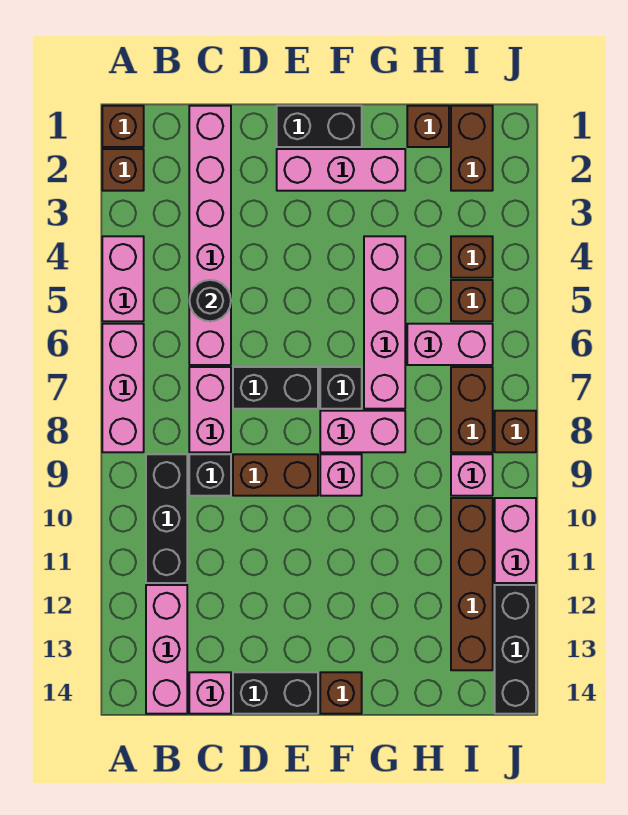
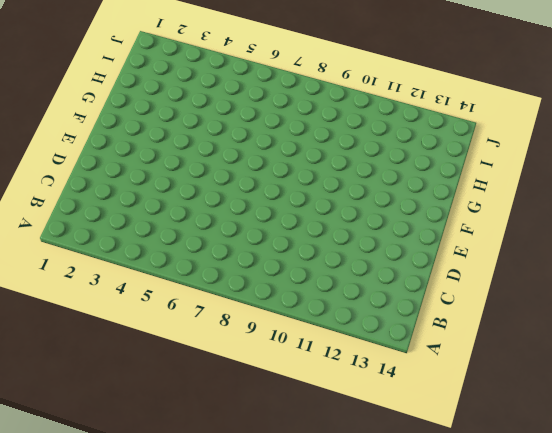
none -> brown brick A1 level 1
none -> brown brick A2 level 1
none -> pink brick A4:A5 level 1
none -> pink brick A6:A8 level 1

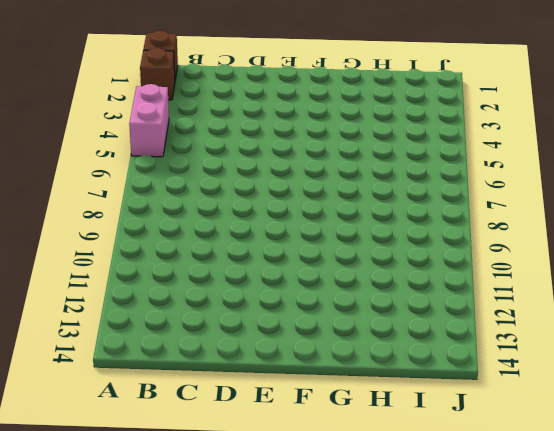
none -> pink brick A6:A8 level 1
none -> black brick B9:B11 level 1
none -> pink brick B12:B14 level 1
none -> pink brick C1:C6 level 1

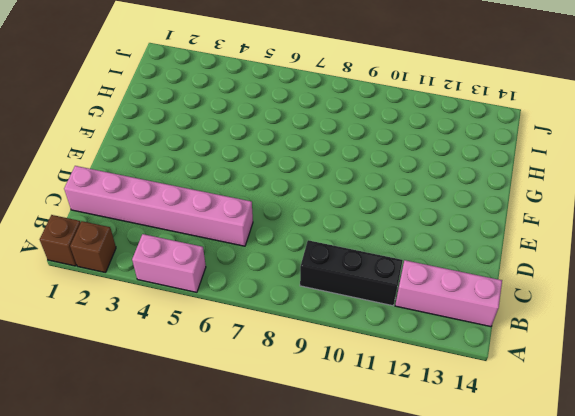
none -> pink brick A6:A8 level 1
none -> pink brick C7:C8 level 1
none -> black brick C9 level 1
none -> pink brick C14 level 1

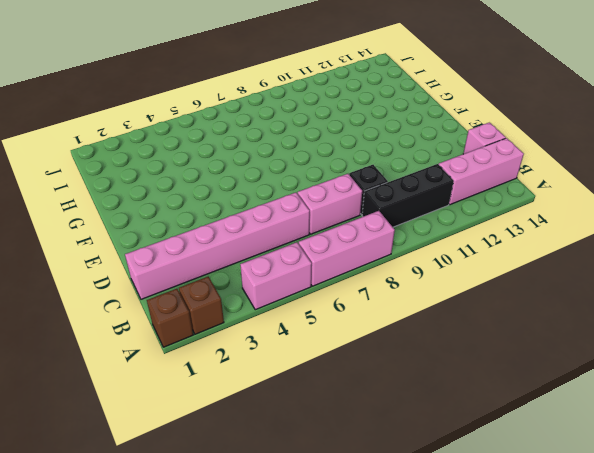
none -> black brick D7:E7 level 1
none -> brown brick D9:E9 level 1
none -> black brick D14:E14 level 1
none -> black brick E1:F1 level 1

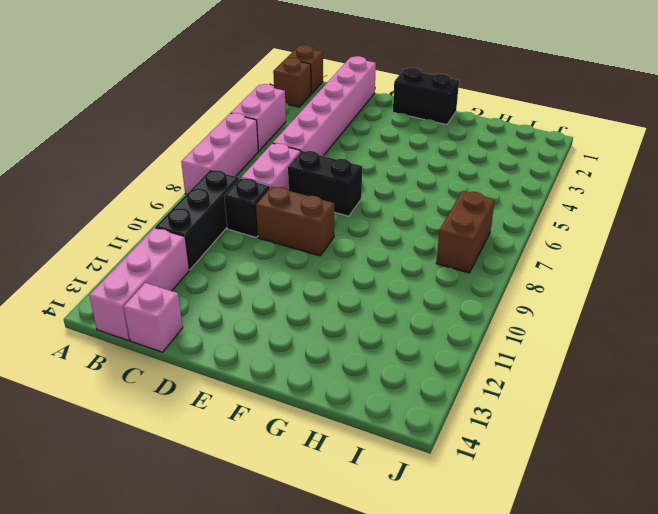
none -> black brick D14:E14 level 1
none -> pink brick E2:G2 level 1
none -> black brick F7 level 1
none -> pink brick F8:G8 level 1

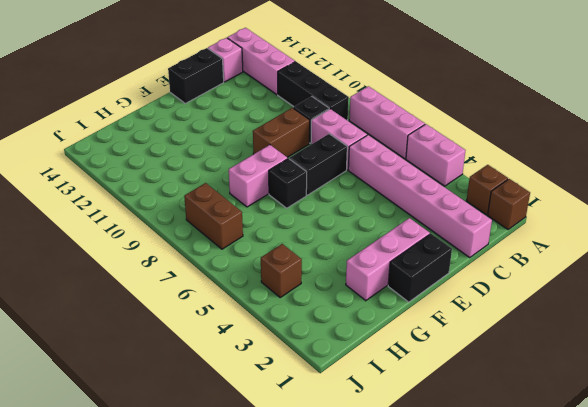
none -> pink brick F9 level 1
none -> brown brick F14 level 1
none -> pink brick G4:G7 level 1
none -> brown brick H1 level 1

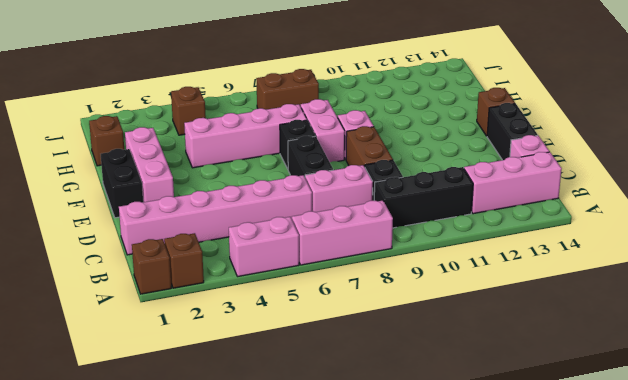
none -> pink brick H6:I6 level 1
none -> brown brick I1:I2 level 1
none -> brown brick I5 level 1
none -> pink brick I9 level 1

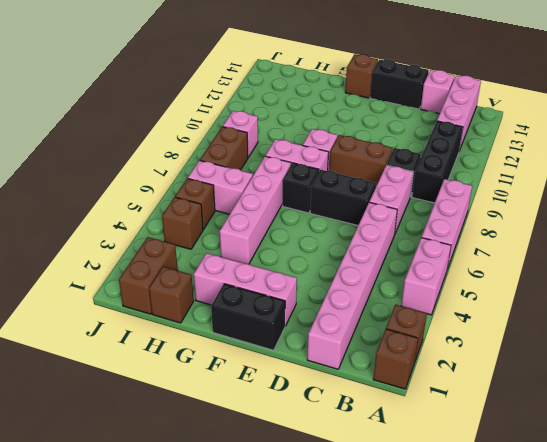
none -> brown brick I10:I13 level 1
none -> brown brick J8 level 1
none -> pink brick J10:J11 level 1
none -> black brick J12:J14 level 1

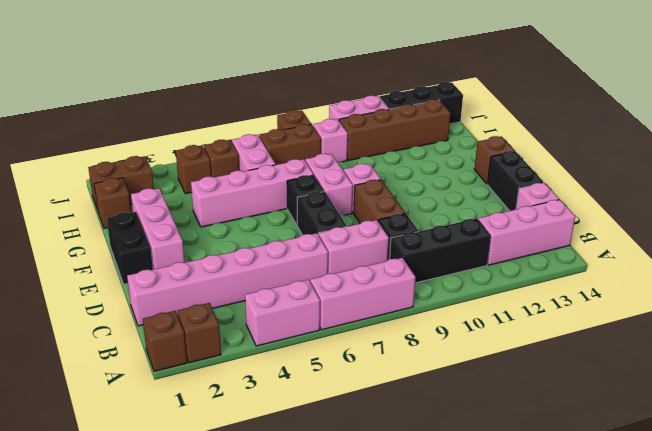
none -> black round brick C5 level 2

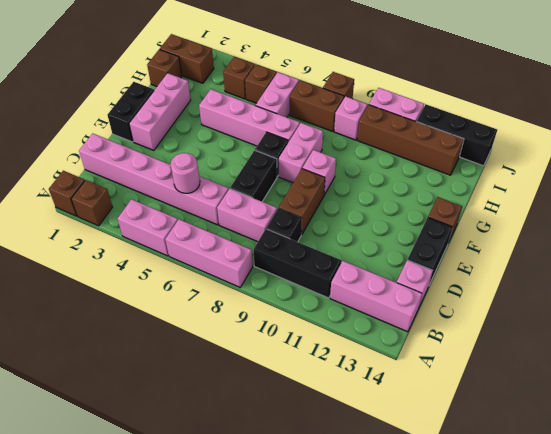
pink round brick C5 level 2 -> black round brick C5 level 2

